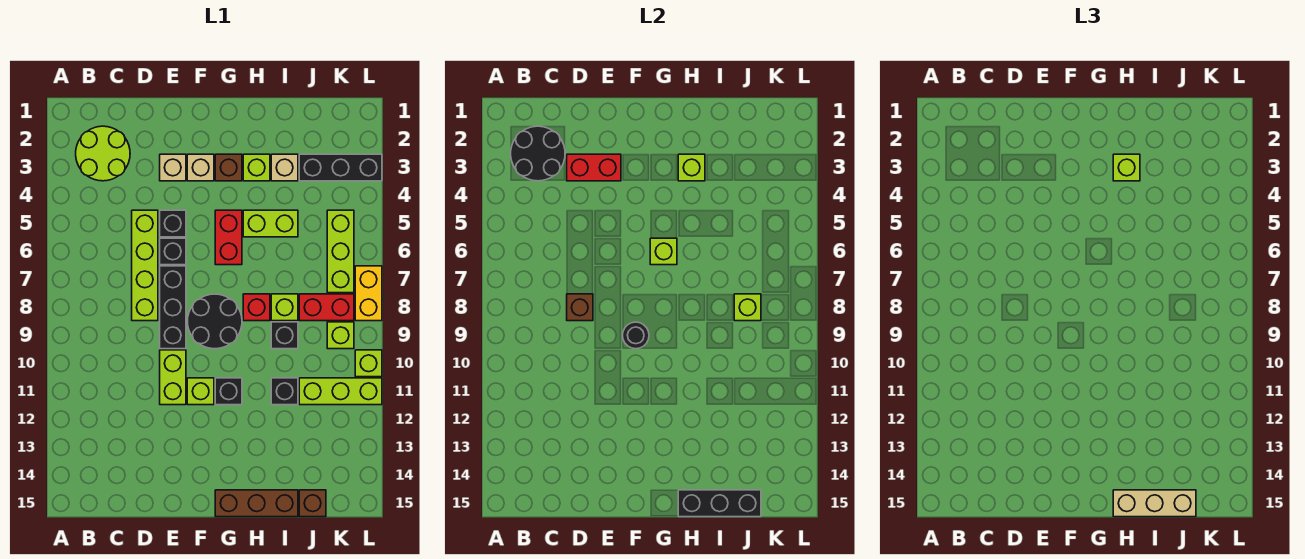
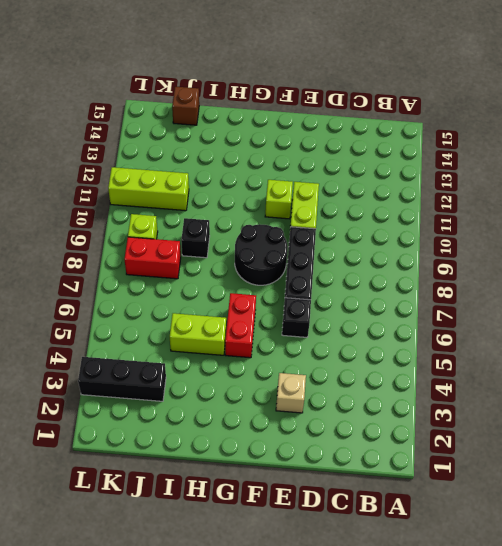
none -> lime round brick B2:C3 level 1
none -> lime brick D5:D8 level 1
none -> black brick E5 level 1
none -> tan brick F3 level 1

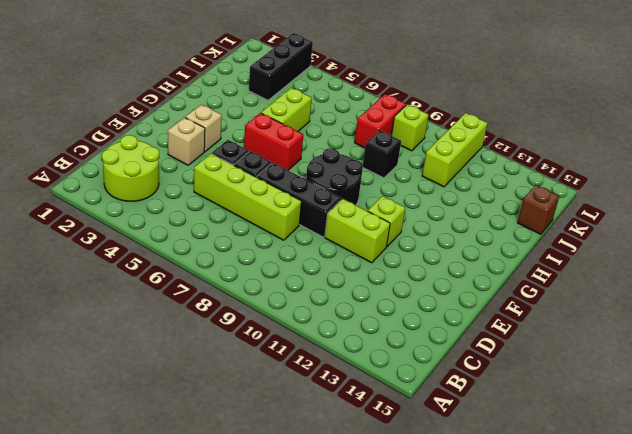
none -> brown brick G3 level 1
none -> black brick G11 level 1
none -> brown brick G15:I15 level 1
none -> lime brick H3 level 1

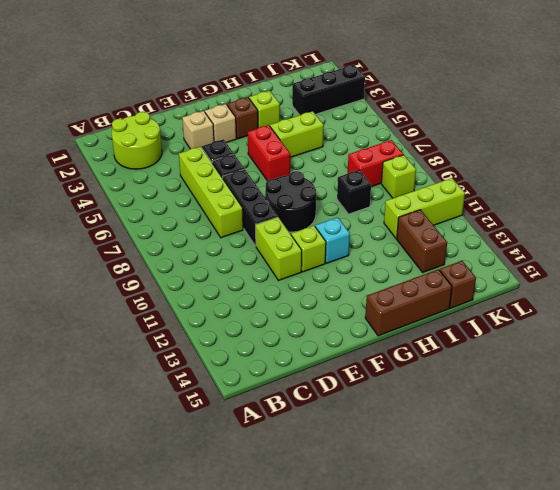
cyan brick G11 level 1 -> black brick G11 level 1
brown brick J12:J13 level 1 -> none
none -> red brick H8 level 1
none -> tan brick I3 level 1
none -> lime brick I8 level 1
none -> black brick I11 level 1

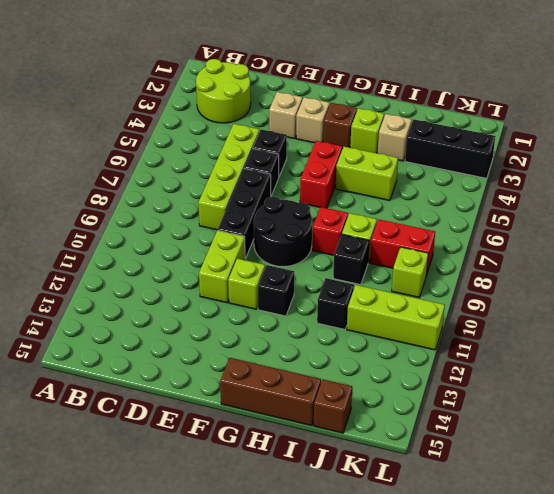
none -> lime brick K5:K7 level 1
none -> yellow brick L7:L8 level 1
none -> lime brick L10 level 1
none -> black round brick B2:C3 level 2

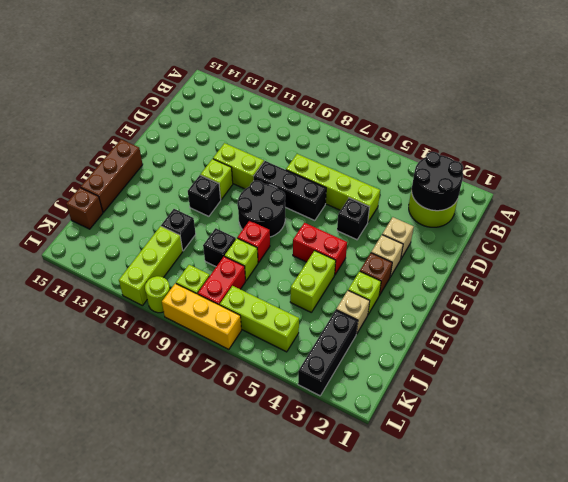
yellow brick L7:L9 level 1 -> yellow brick L7:L8 level 1
lime round brick L10 level 1 -> lime brick L10 level 1
none -> black brick E6 level 1
none -> red brick D3:E3 level 2
none -> brown brick D8 level 2
none -> black round brick F9 level 2

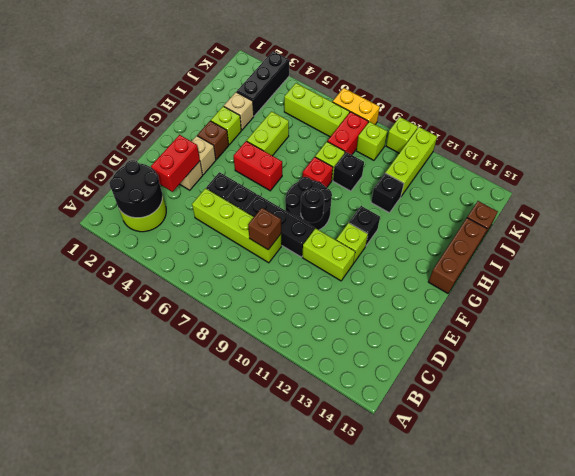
none -> lime brick G6 level 2
none -> lime brick H3 level 2
none -> black brick H15:J15 level 2
none -> lime brick J8 level 2

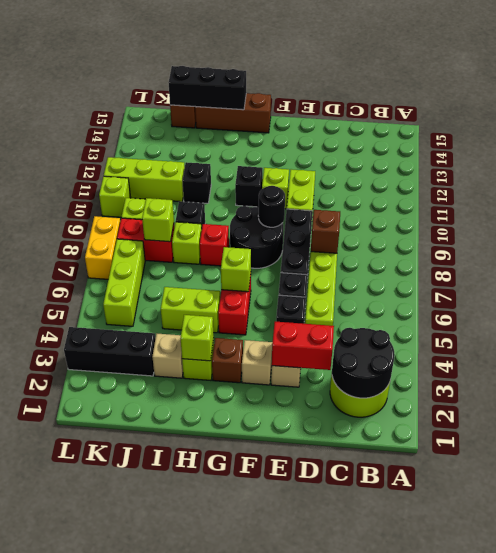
none -> lime brick H3 level 3
none -> tan brick H15:J15 level 3

